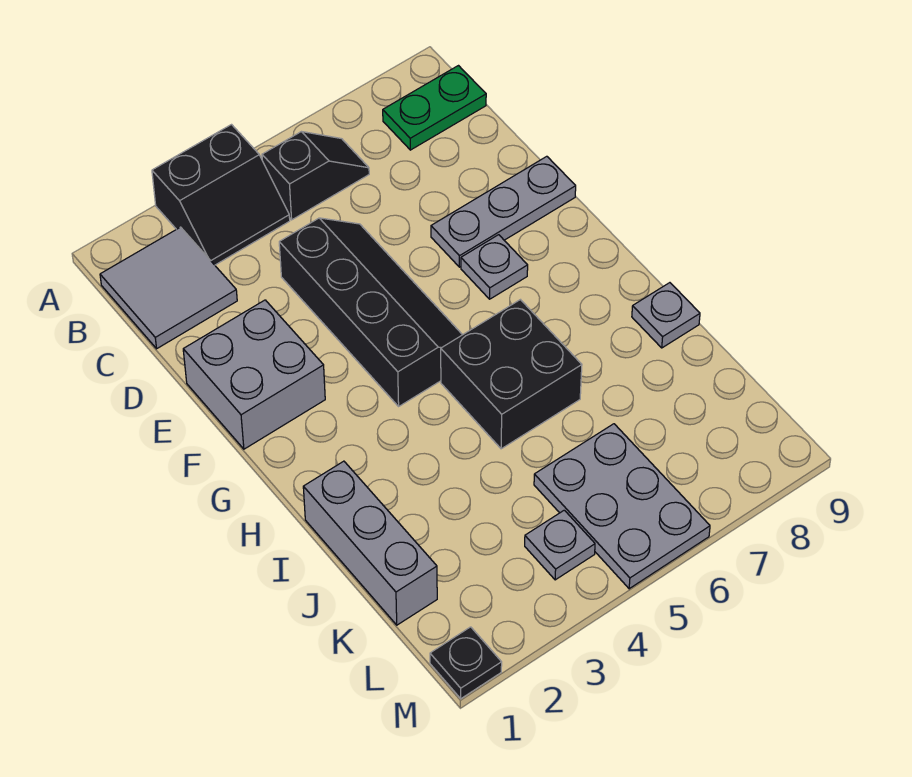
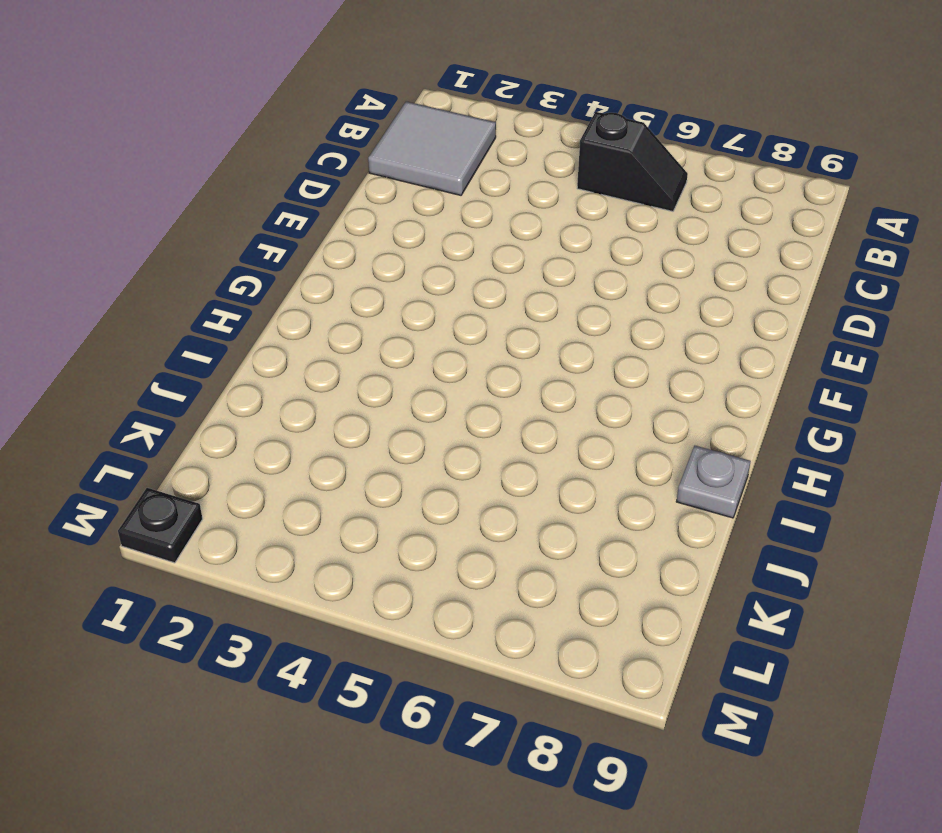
none -> black slope A3:B4 level 1 top A
none -> green plate B8:B9 level 1
none -> black slope D4:G5 level 1 top 4

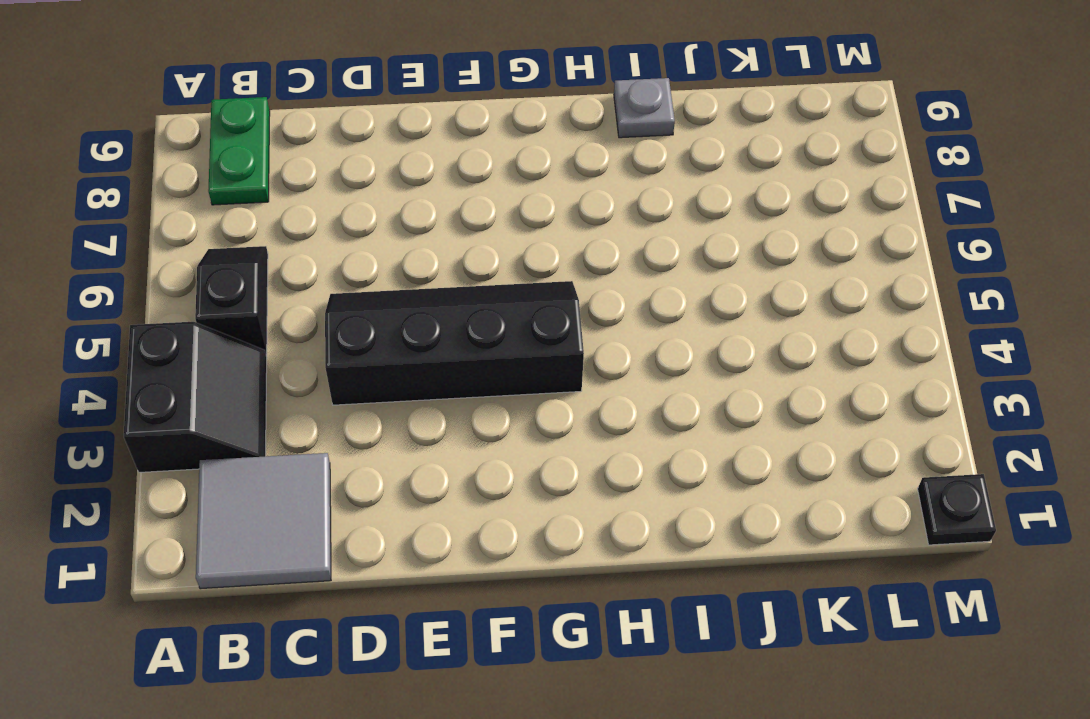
none -> grey brick E1:F2 level 1
none -> grey plate E7:E9 level 1
none -> grey plate F7 level 1

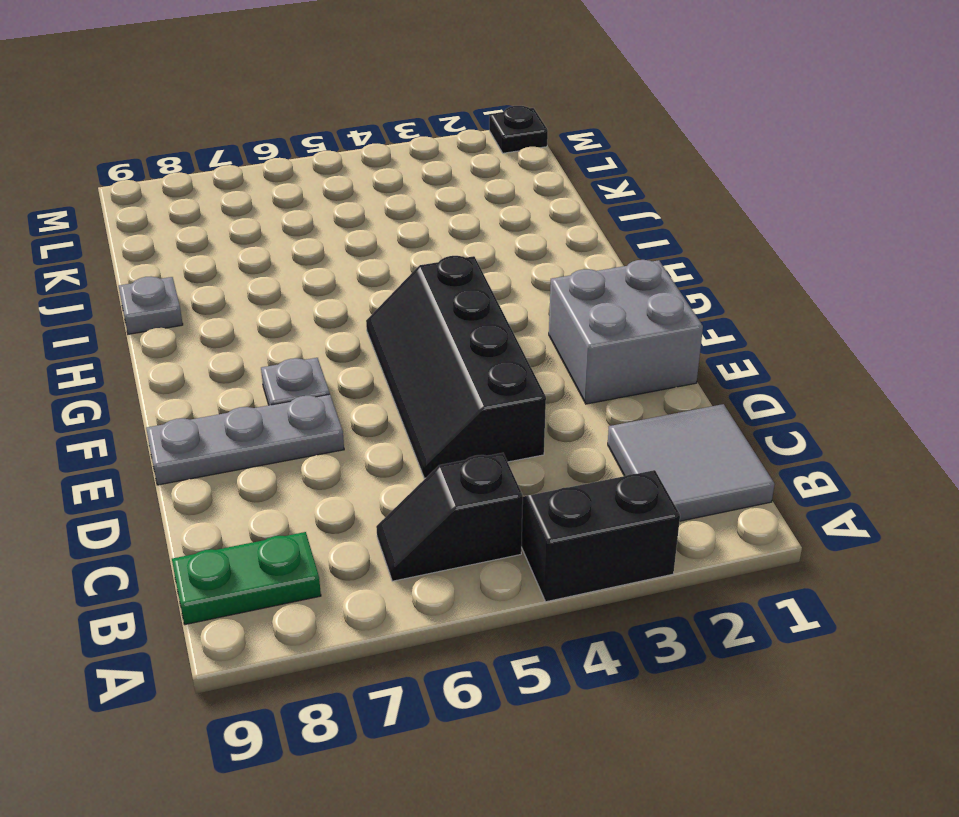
none -> black brick H5:I6 level 1
none -> grey brick I1:K1 level 1
none -> grey plate K5:M6 level 1

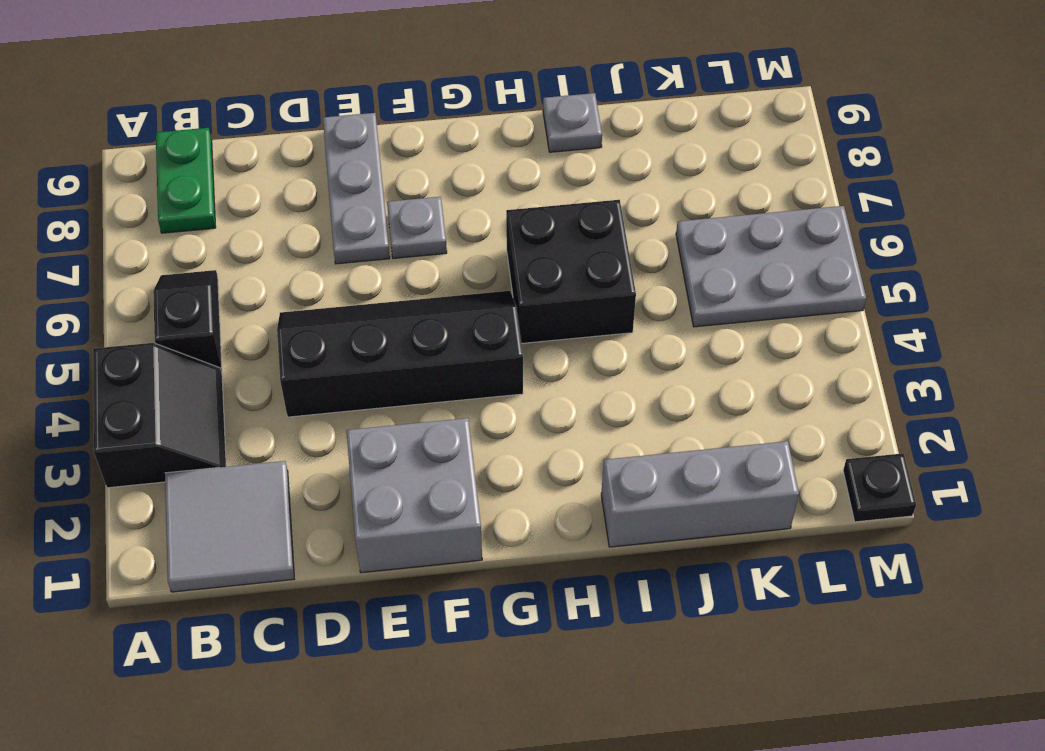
none -> grey plate L4 level 1

